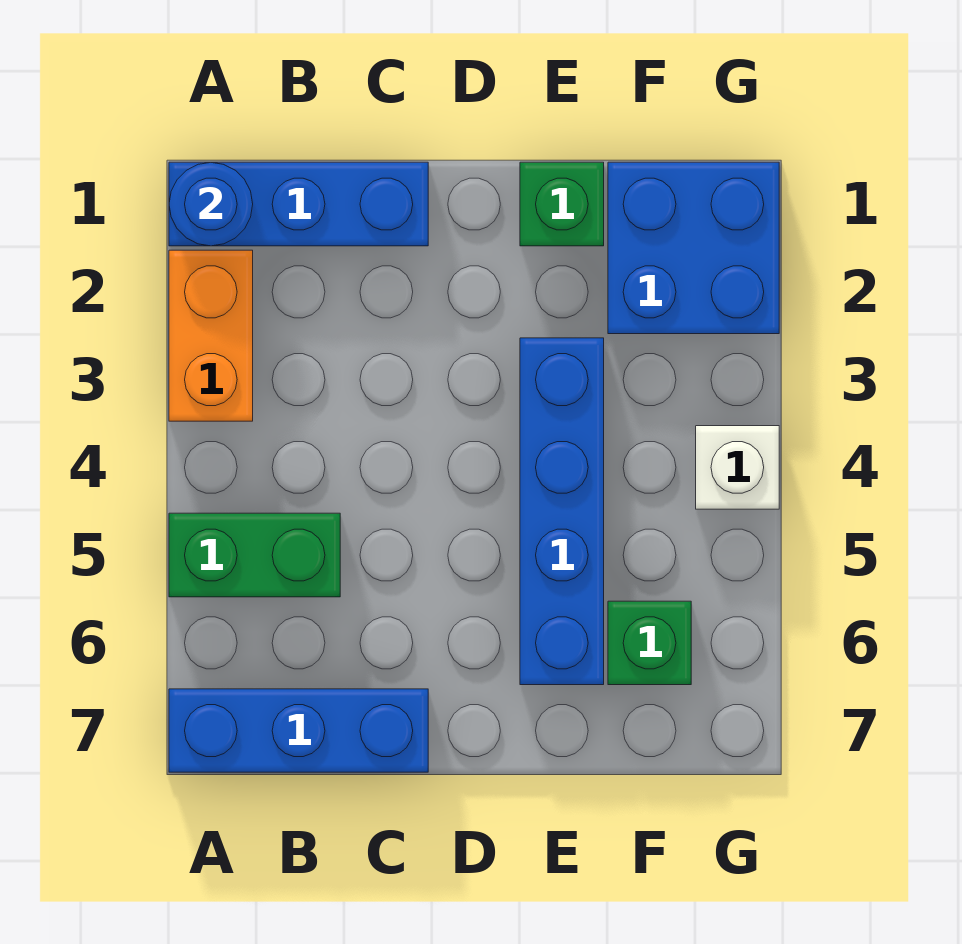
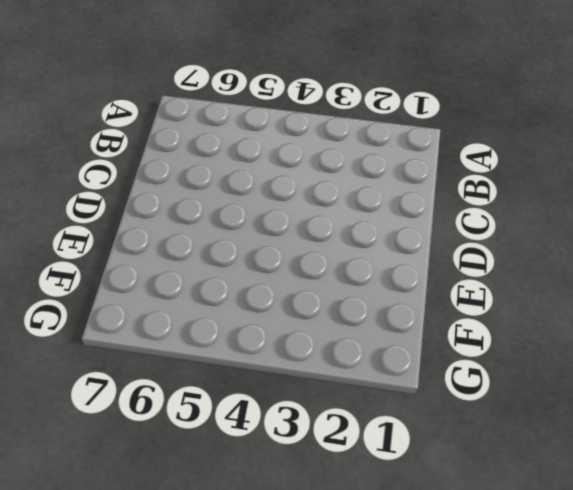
none -> blue brick A1:C1 level 1
none -> orange brick A2:A3 level 1

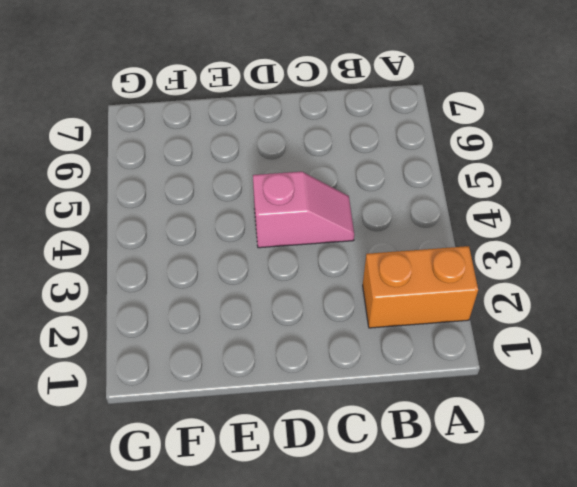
orange brick A2:B2 level 1 -> orange brick A2:A3 level 1
pink slope C4:D4 level 1 top D -> none
none -> blue brick A1:C1 level 1
none -> green brick A5:B5 level 1

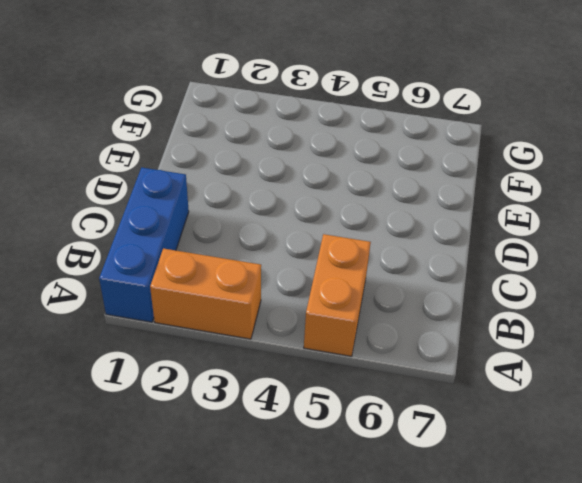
orange brick A5:B5 level 1 -> green brick A5:B5 level 1
none -> blue brick A7:C7 level 1
none -> green brick E1 level 1

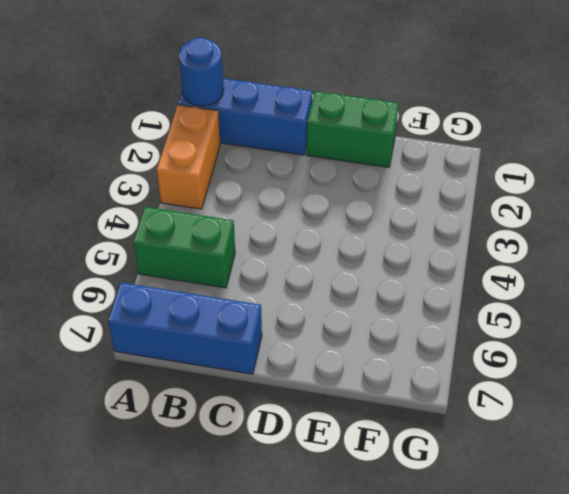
green brick D1:E1 level 1 -> green brick E1 level 1
none -> blue brick E3:E6 level 1
none -> blue brick F1:G2 level 1

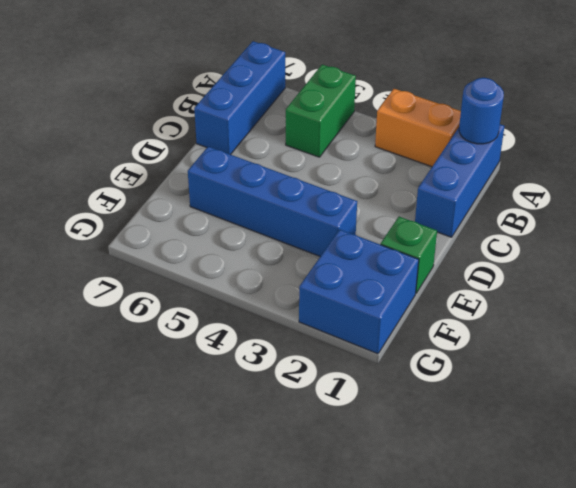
none -> green brick F6 level 1
none -> white brick G4 level 1

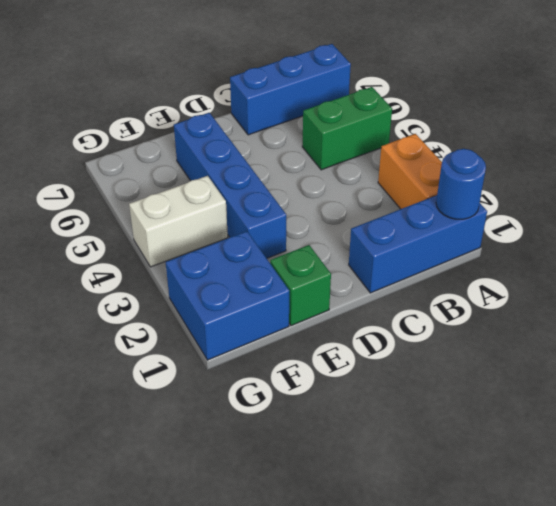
white brick F4:G4 level 1 -> white brick G4 level 1
none -> green brick F6 level 1

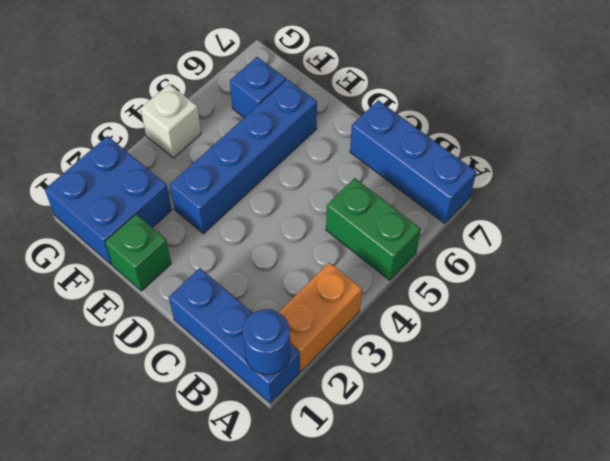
blue brick F6 level 1 -> green brick F6 level 1

